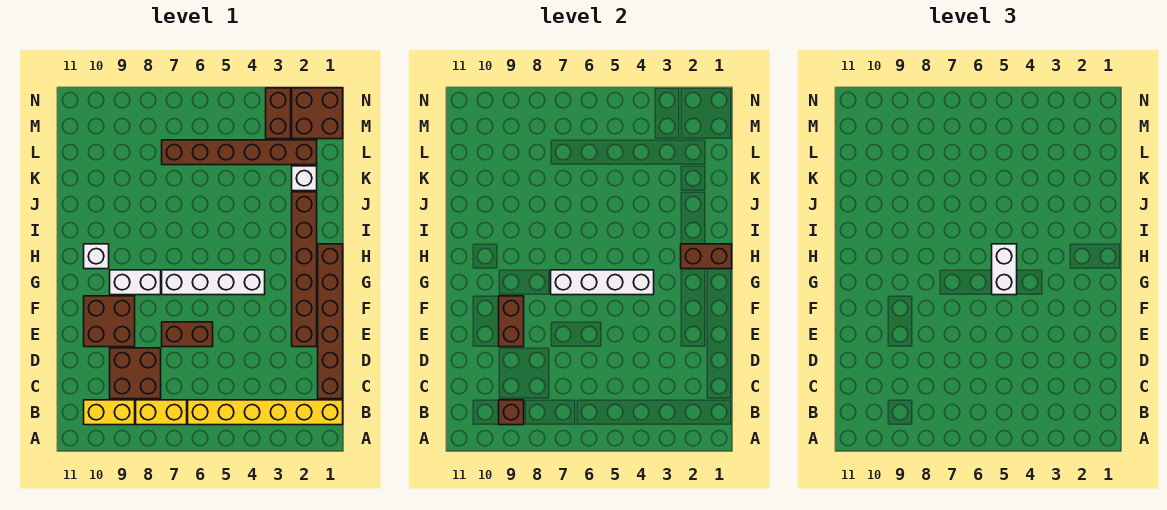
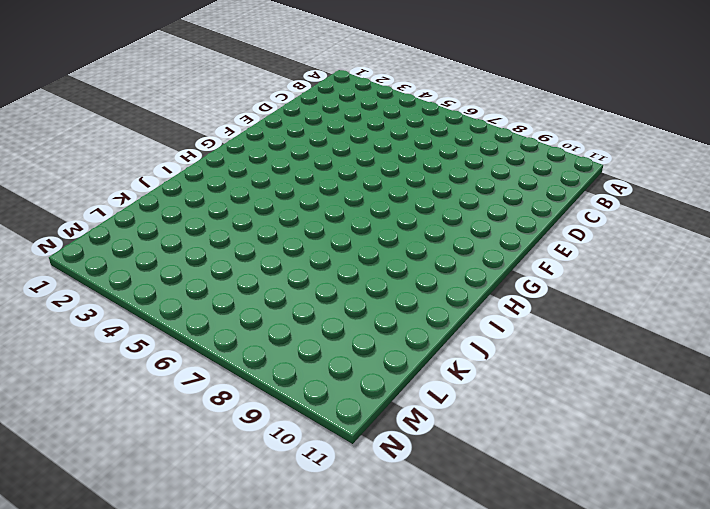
none -> yellow brick B1:B6 level 1
none -> yellow brick B7:B8 level 1
none -> yellow brick B9:B10 level 1

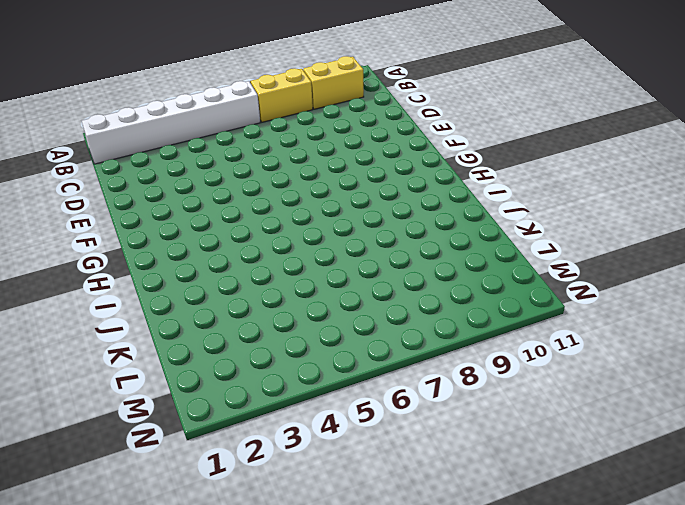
white brick B1:B6 level 1 -> yellow brick B1:B6 level 1
none -> brown brick C1:H1 level 1
none -> brown brick C8:D9 level 1
none -> brown brick E2:J2 level 1

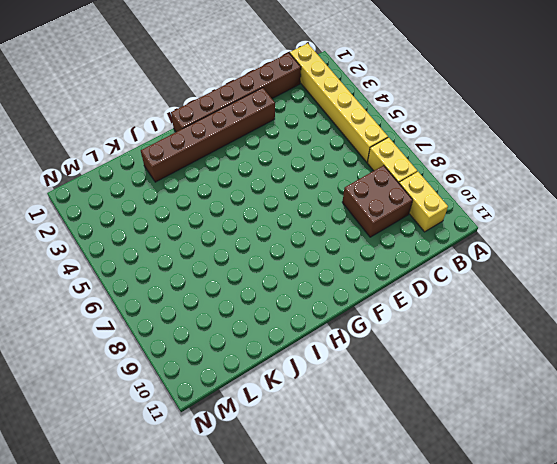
none -> brown brick E6:E7 level 1
none -> brown brick E9:F10 level 1
none -> white brick G4:G7 level 1

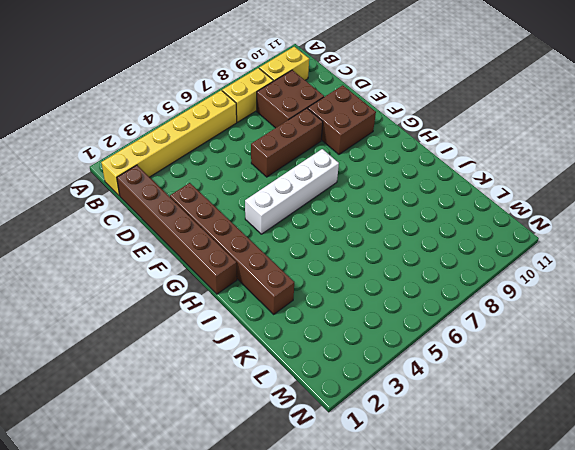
brown brick E6:E8 level 1 -> brown brick E6:E7 level 1
none -> white brick G8:G9 level 1
none -> white brick H10 level 1
none -> white brick K2 level 1

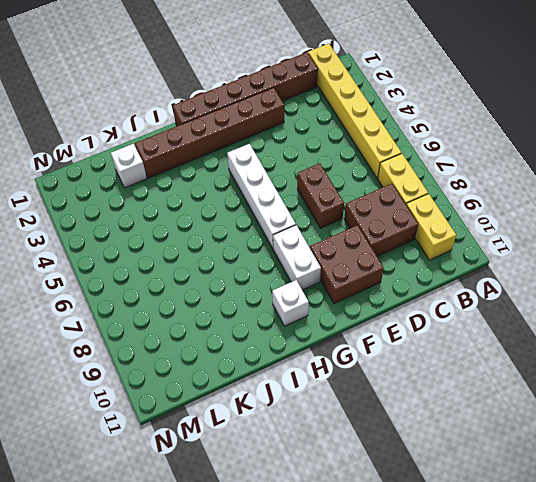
none -> brown brick L2:L7 level 1
none -> brown brick M1:N2 level 1
none -> brown brick M3:N3 level 1

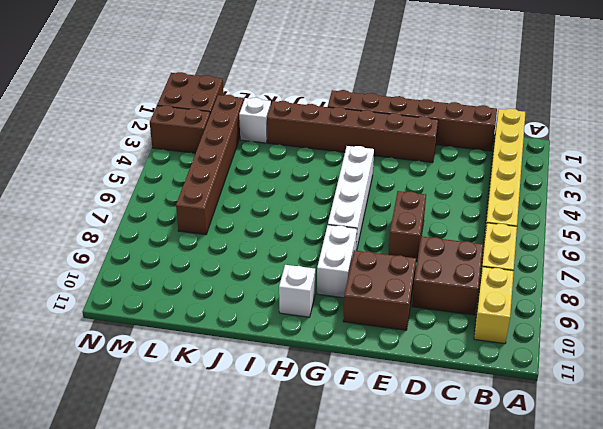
none -> brown brick B9 level 2
none -> brown brick E9:F9 level 2
none -> white brick G4:G7 level 2

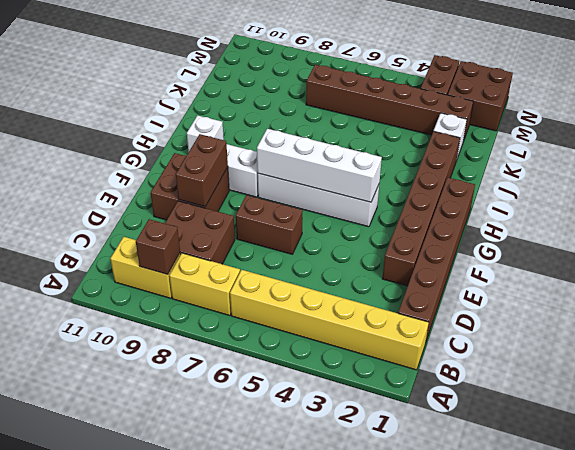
none -> brown brick H1:H2 level 2
none -> white brick G5:H5 level 3

